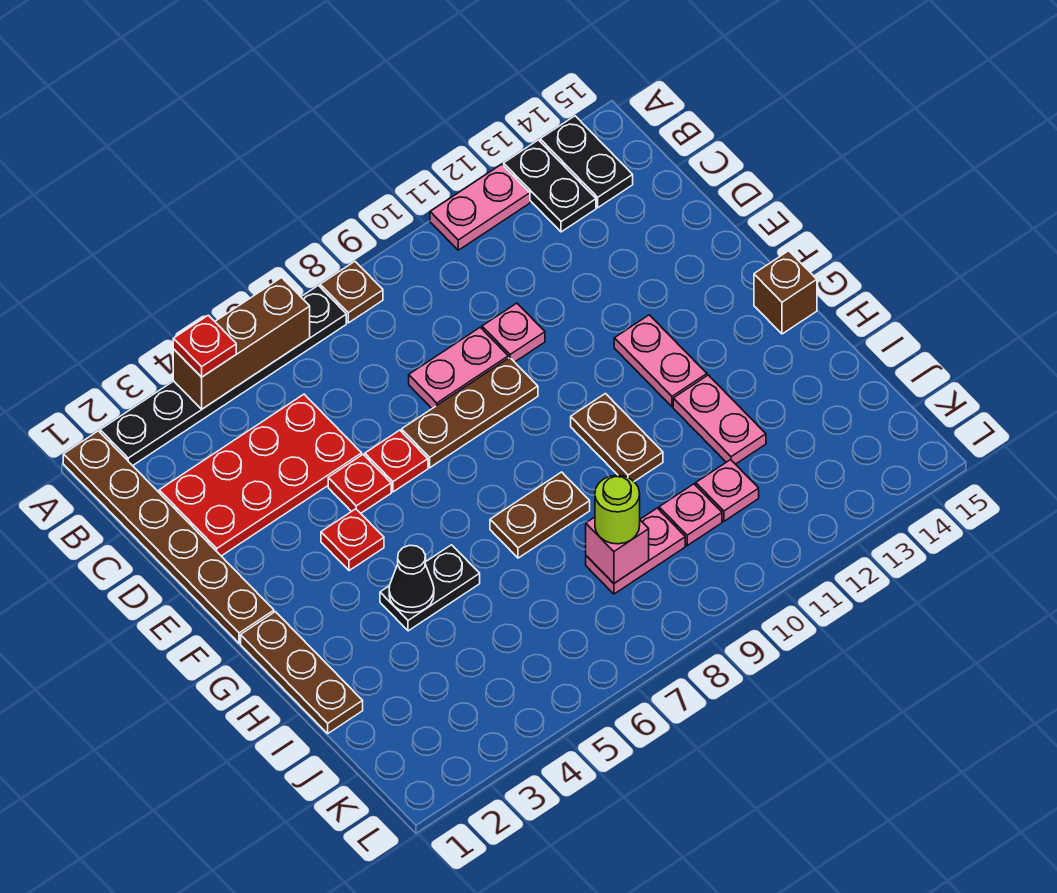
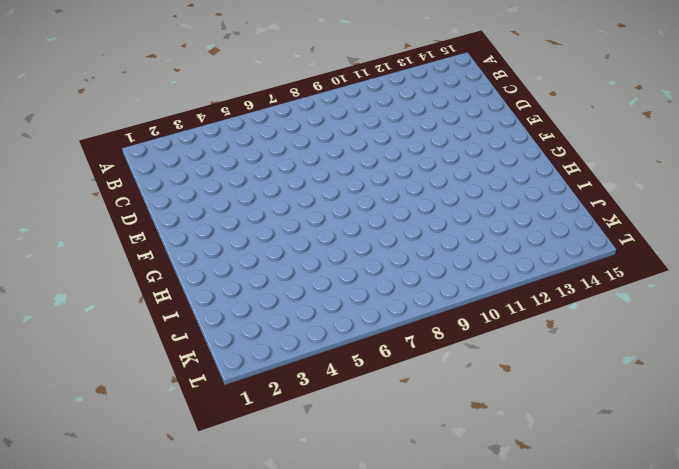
none -> brown plate A1:F1 level 1
none -> black plate A2:A7 level 1
none -> brown plate A8 level 1

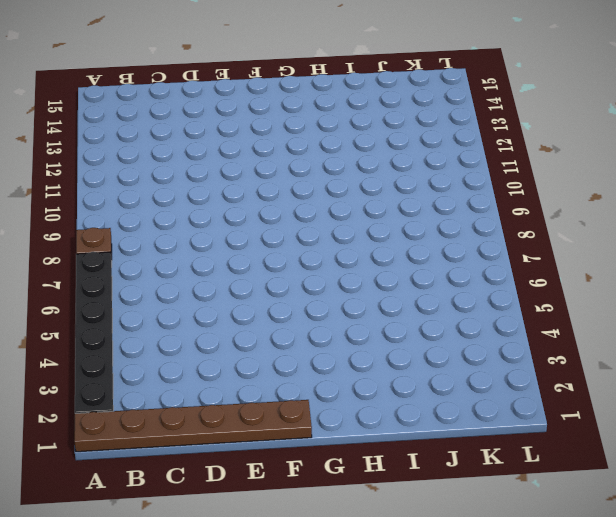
none -> pink plate A11:A12 level 1
none -> black plate A13:B13 level 1
none -> black plate A14:B14 level 1

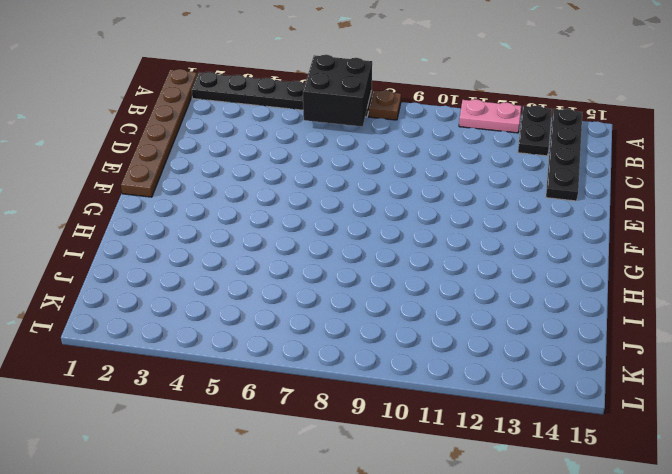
black brick A6:B7 level 2 -> brown brick A4:A6 level 2
black plate A14:D14 level 1 -> black plate A14:B14 level 1
none -> red plate C2:D5 level 1
none -> pink plate D8:D9 level 1
none -> pink plate D10 level 1

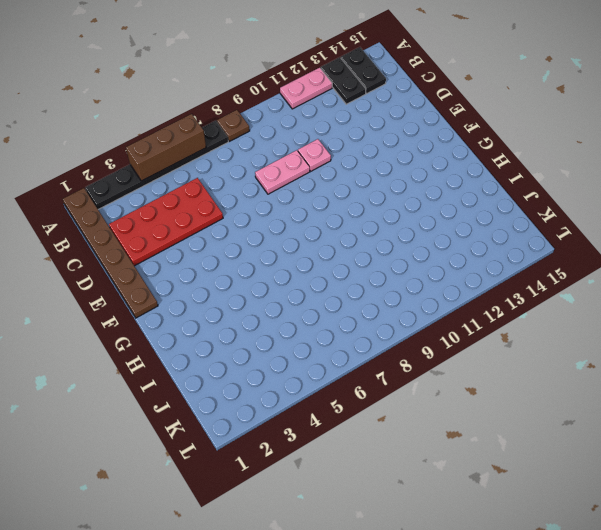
none -> red plate E5 level 1
none -> red plate E6 level 1
none -> brown plate E7:E9 level 1

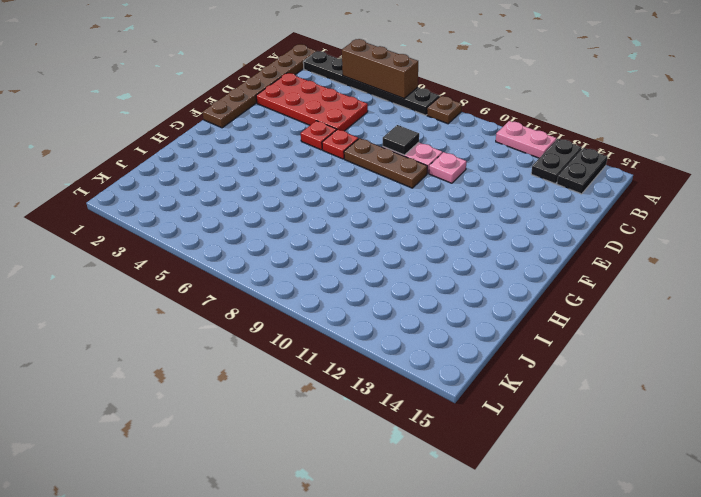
black tile D8 level 2 -> none
none -> red plate F4 level 1
none -> pink plate F12:G12 level 1
none -> brown plate G1:I1 level 1

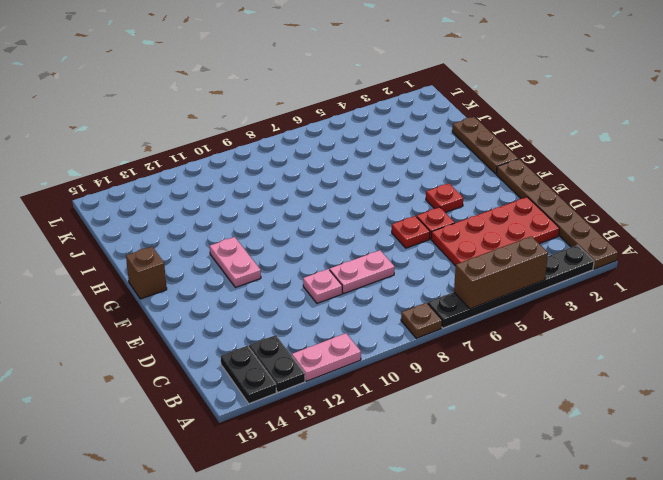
none -> brown plate E7:E9 level 1
none -> brown plate G10:H10 level 1
none -> black plate H4:H5 level 1

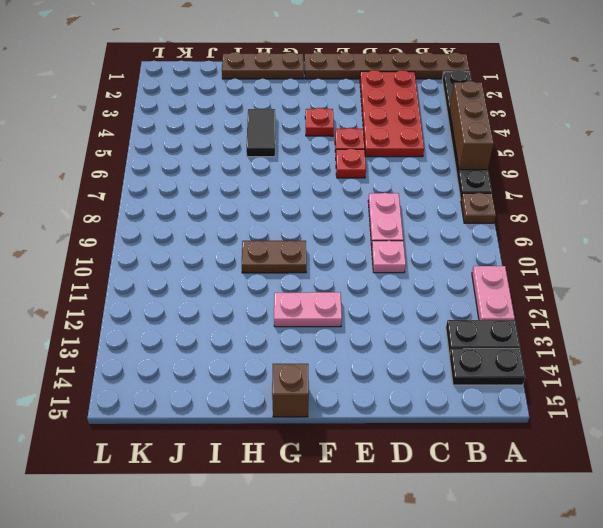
black tile H4:H5 level 1 -> black plate H4:H5 level 1
none -> brown plate E7:E9 level 1
none -> brown plate H7:H8 level 1
none -> pink plate H12:I12 level 1

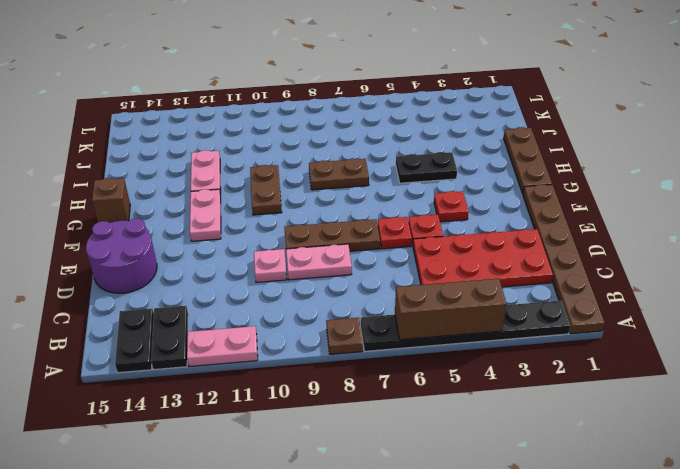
purple round brick D14:E15 level 1 -> none
none -> pink plate J8:J9 level 1
none -> pink plate J10 level 1
none -> pink plate J11 level 1

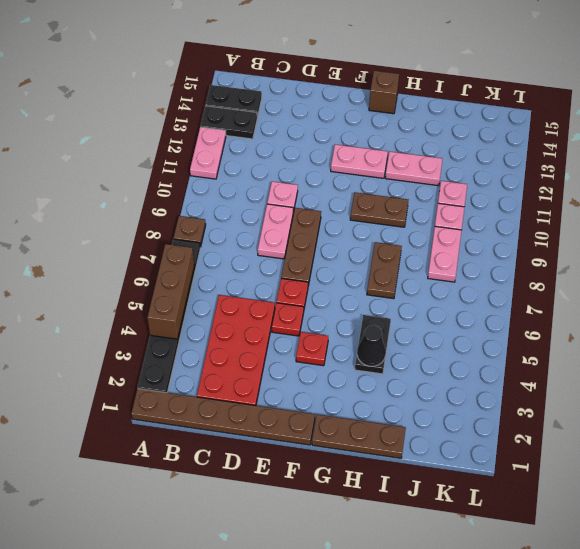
none -> pink brick J8 level 2
none -> red plate A4 level 3
none -> lime round brick J8 level 3

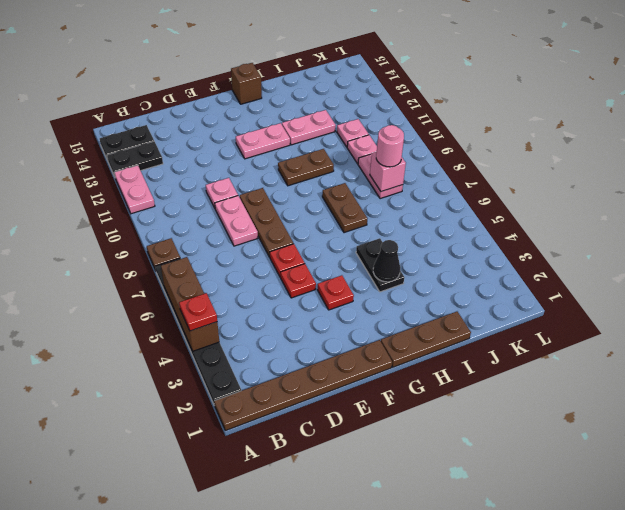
pink round brick J8 level 3 -> lime round brick J8 level 3
none -> red plate C2:D5 level 1

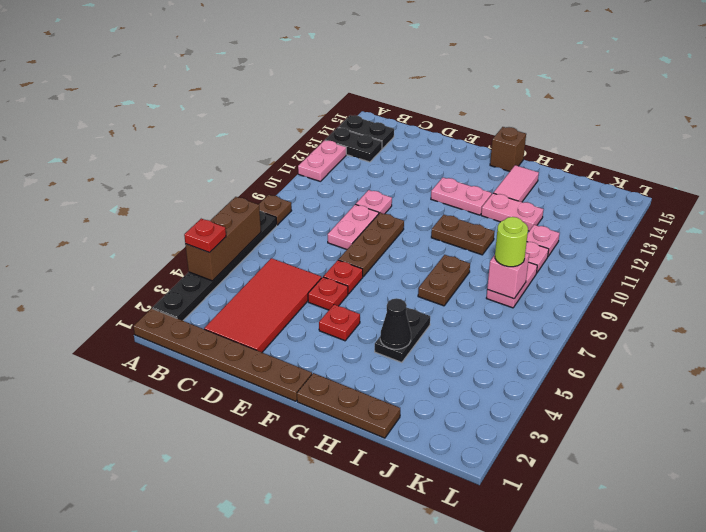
red tile C2:D5 level 1 -> red plate C2:D5 level 1
pink tile H13:H14 level 1 -> none

